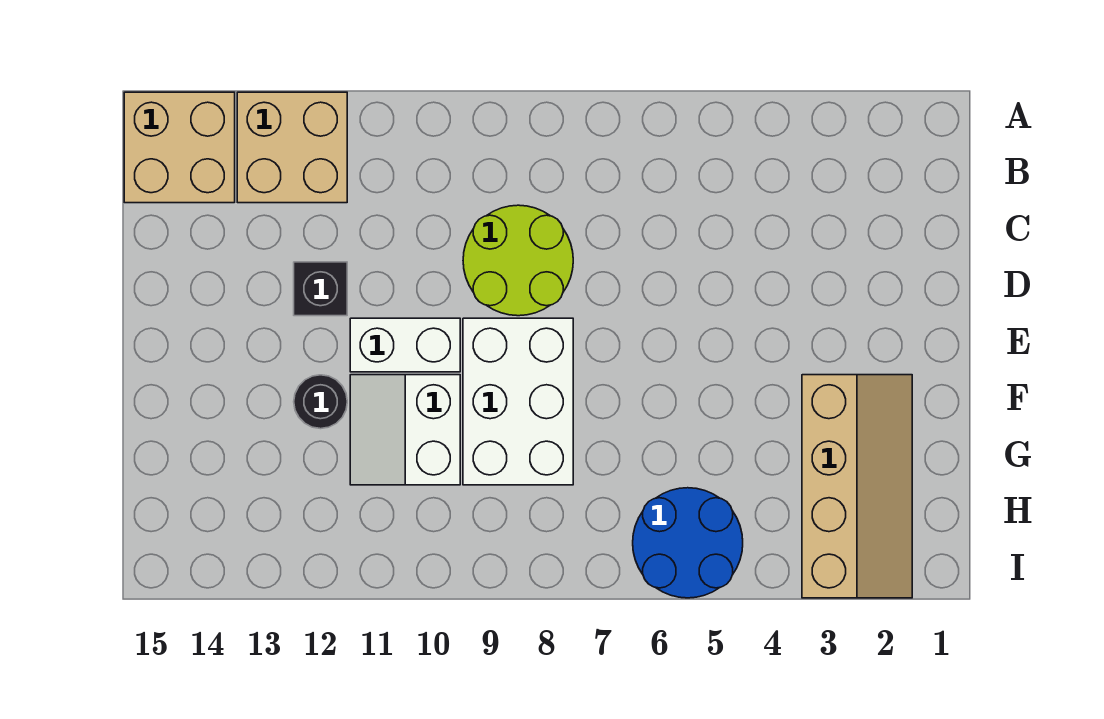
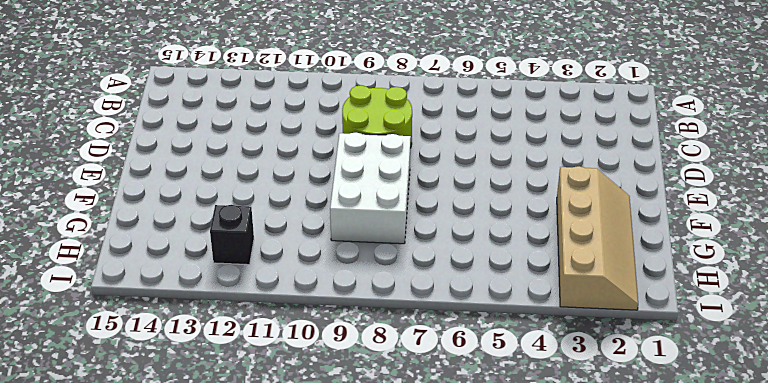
black brick H12 level 1 -> black brick D12 level 1
none -> tan brick A12:B13 level 1
none -> tan brick A14:B15 level 1

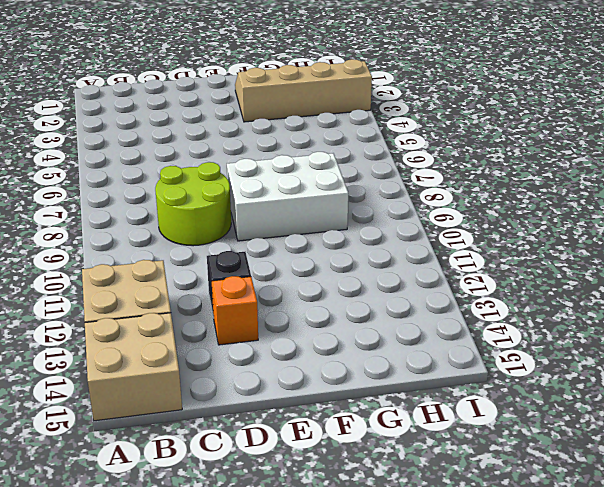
orange brick D13 level 1 -> none
none -> white brick E10:E11 level 1
none -> white slope F10:G11 level 1 top 10

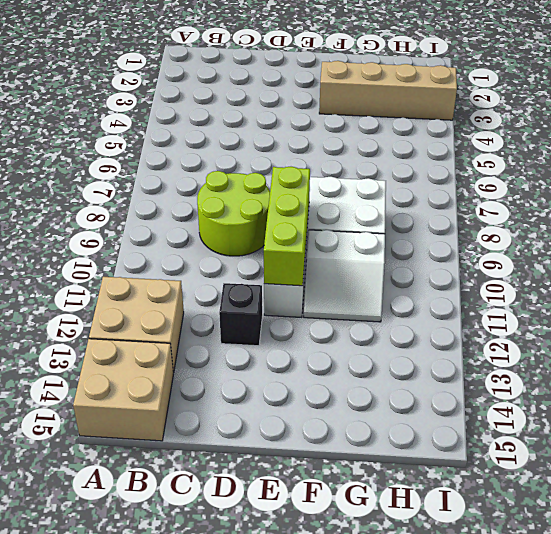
lime brick E9:E11 level 2 -> none
none -> black round brick F12 level 1
none -> blue round brick H5:I6 level 1

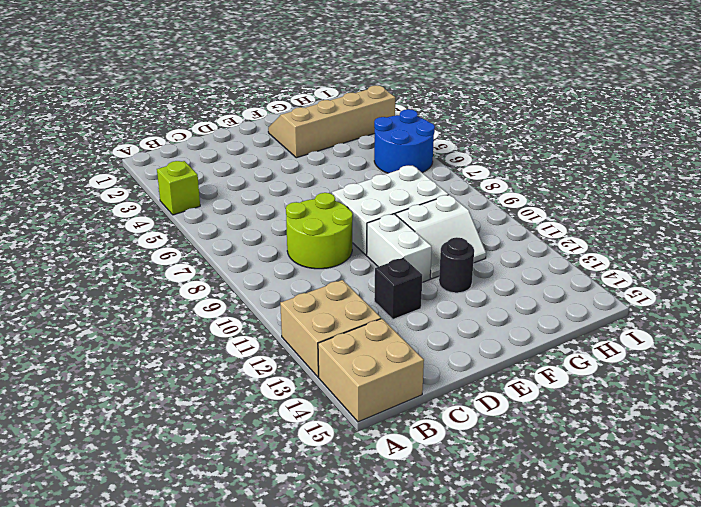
lime brick A4 level 1 -> none

